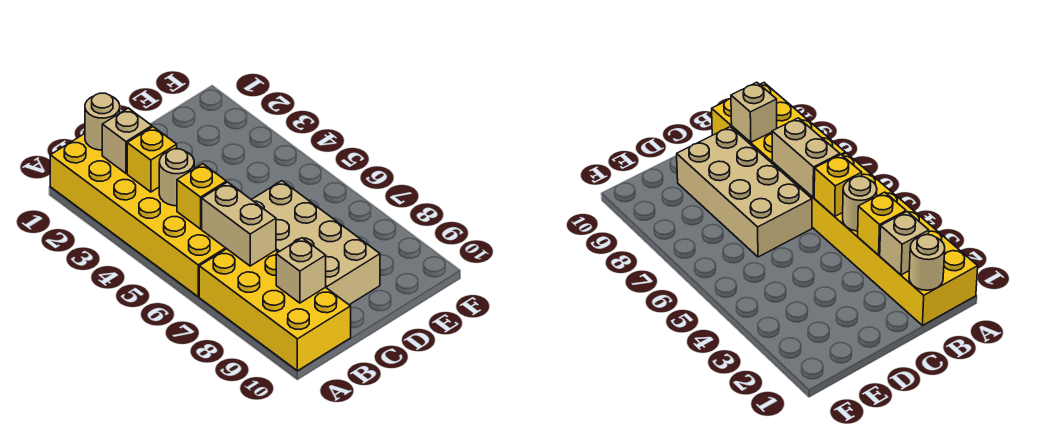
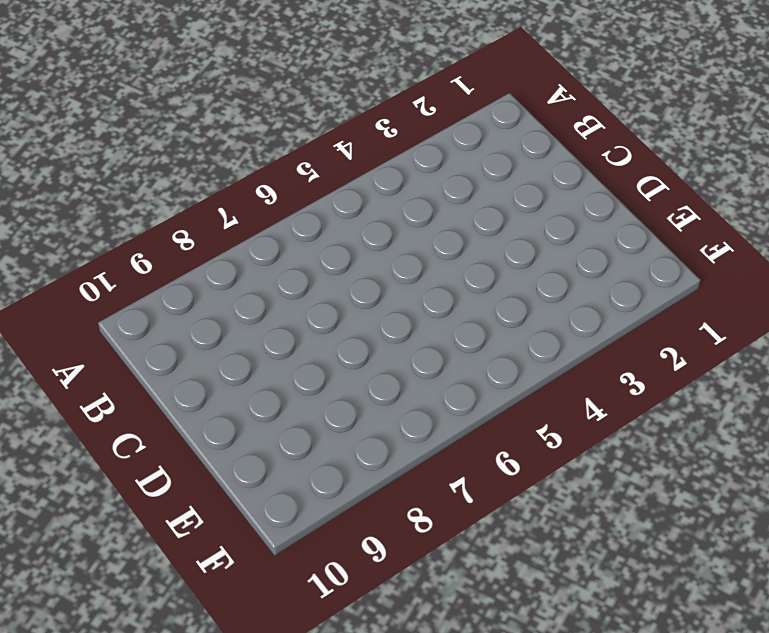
none -> yellow brick A1:B6 level 1
none -> yellow brick A7:B10 level 1

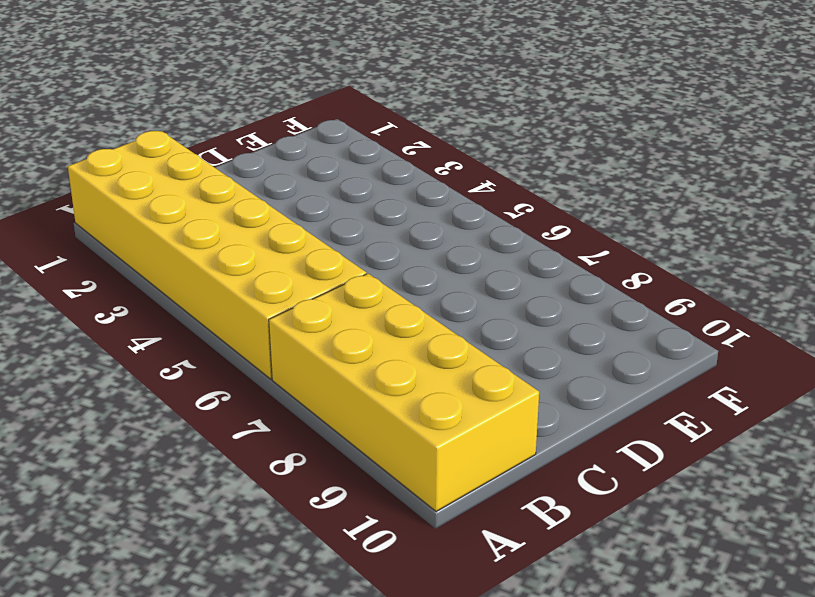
none -> tan brick C6:D9 level 1
none -> tan round brick B1 level 2

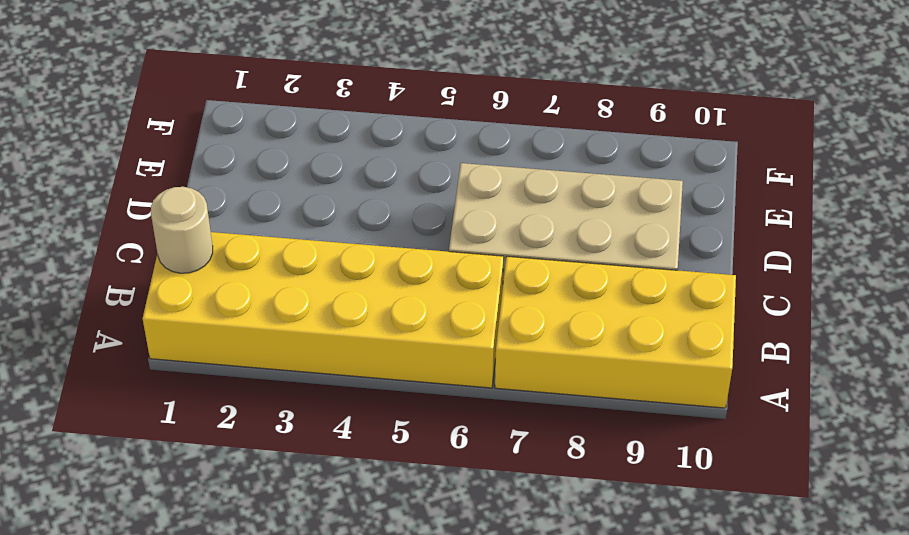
none -> tan brick B2 level 2
none -> yellow brick B3 level 2

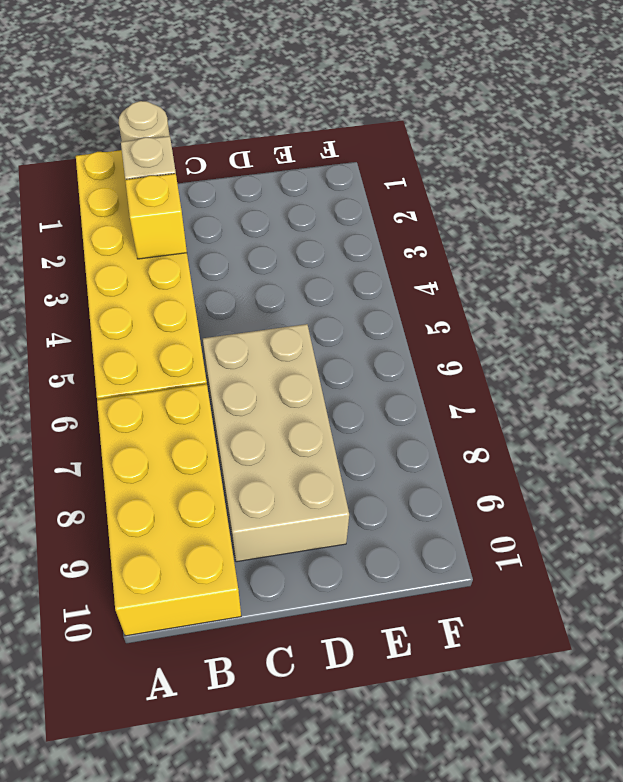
none -> tan round brick B4 level 2
none -> yellow brick B5 level 2

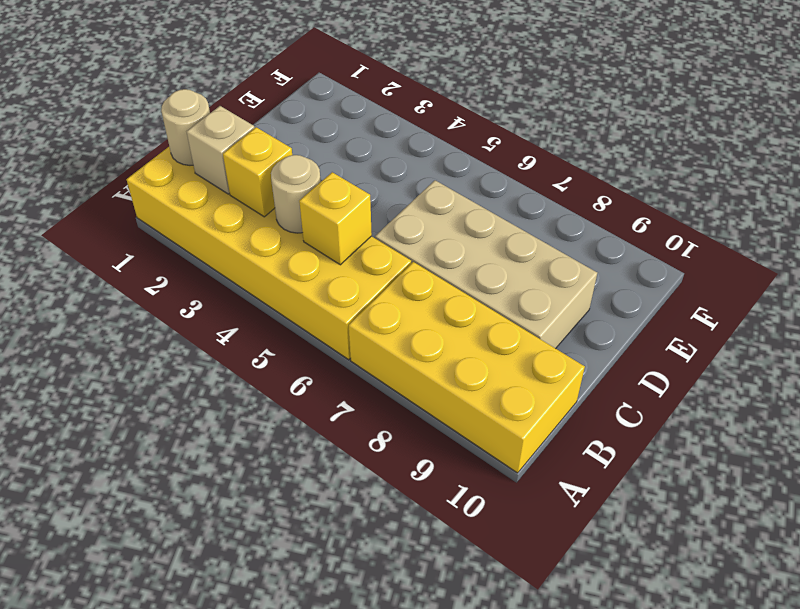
none -> tan brick B6:B7 level 2
none -> tan brick B9 level 2

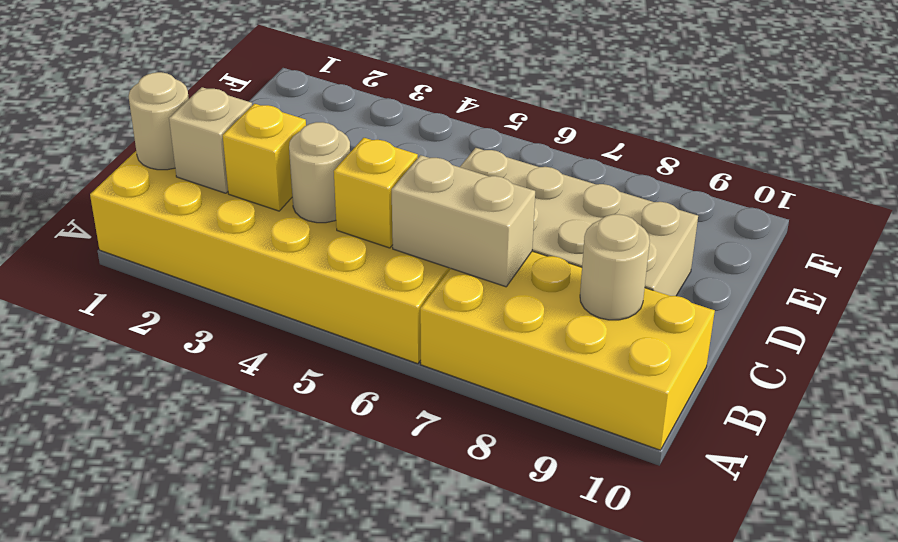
tan round brick B9 level 2 -> tan brick B9 level 2

